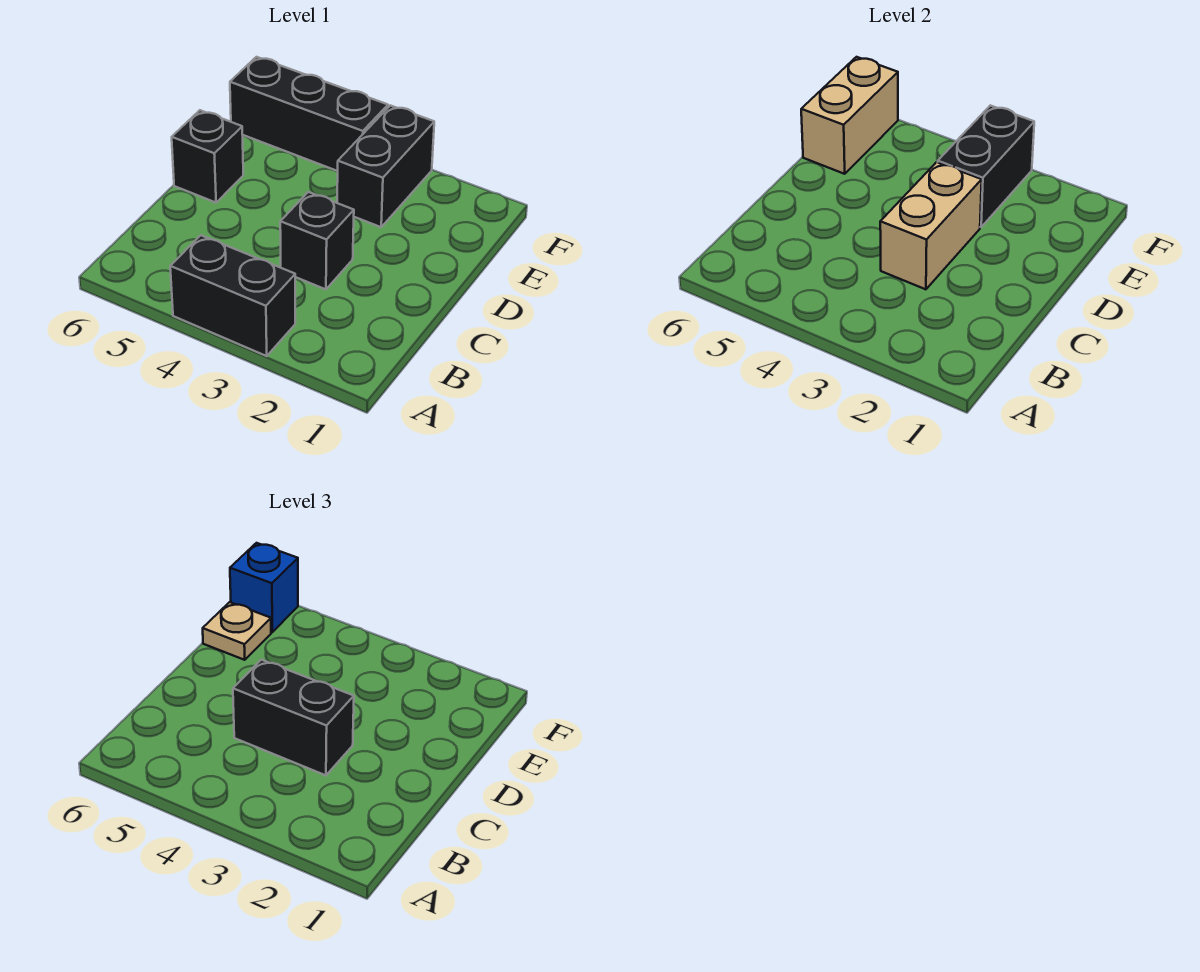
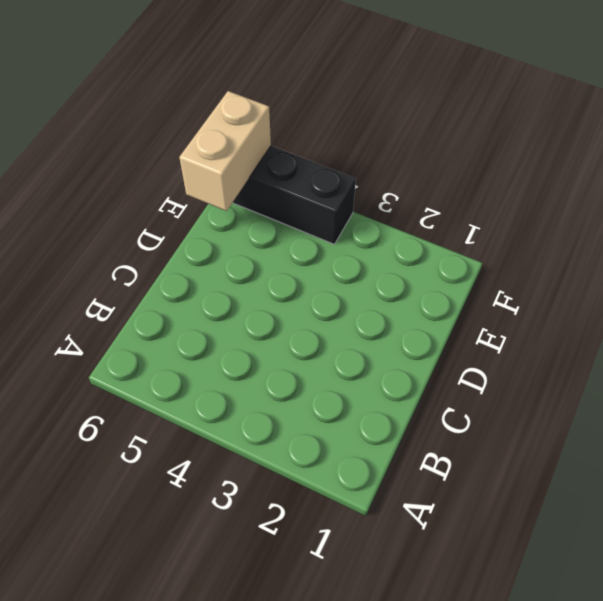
none -> black brick A3:A4 level 1
none -> black brick C3 level 1

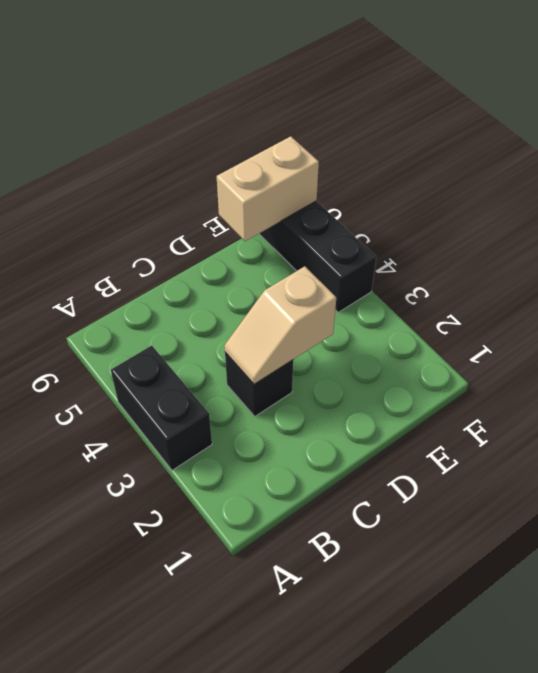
tan slope C3:D3 level 2 top D -> tan brick C3:D3 level 2
none -> black brick D6 level 1
none -> black brick E3:F3 level 1

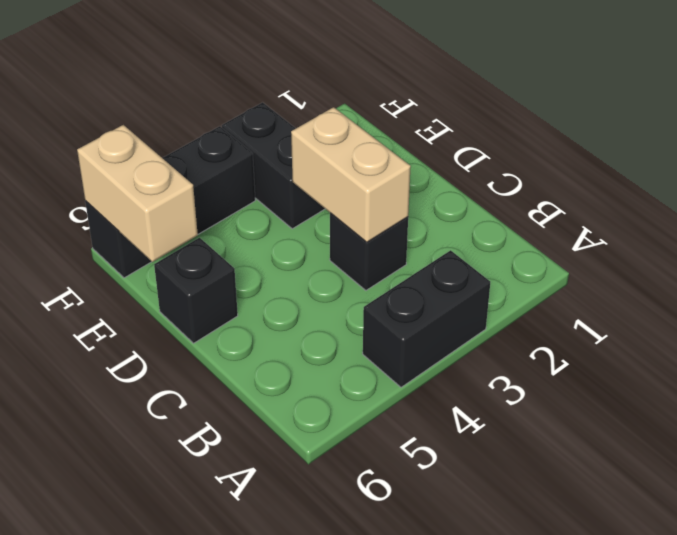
none -> black brick E3:F3 level 2
none -> black brick C3:C4 level 3

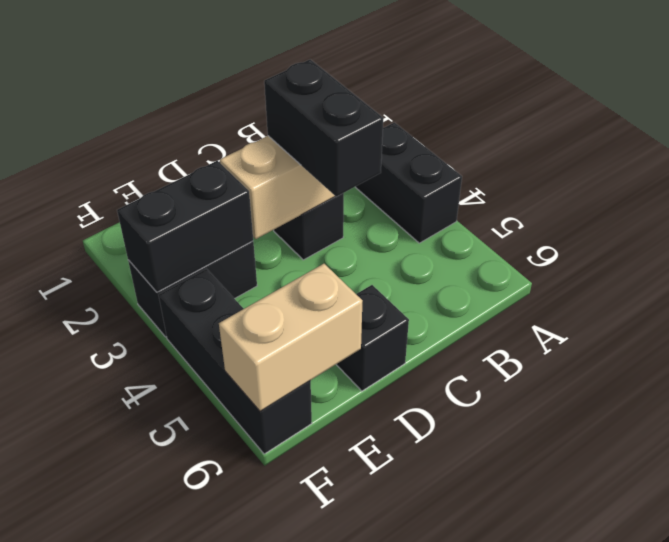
none -> tan plate E6 level 3
none -> blue brick F6 level 3

